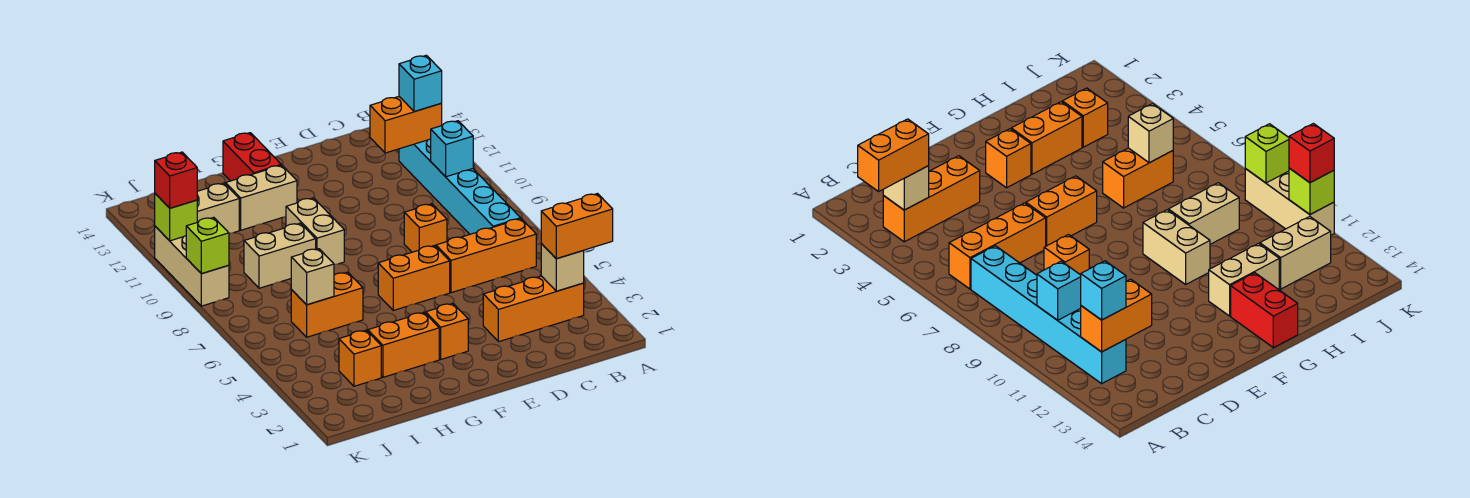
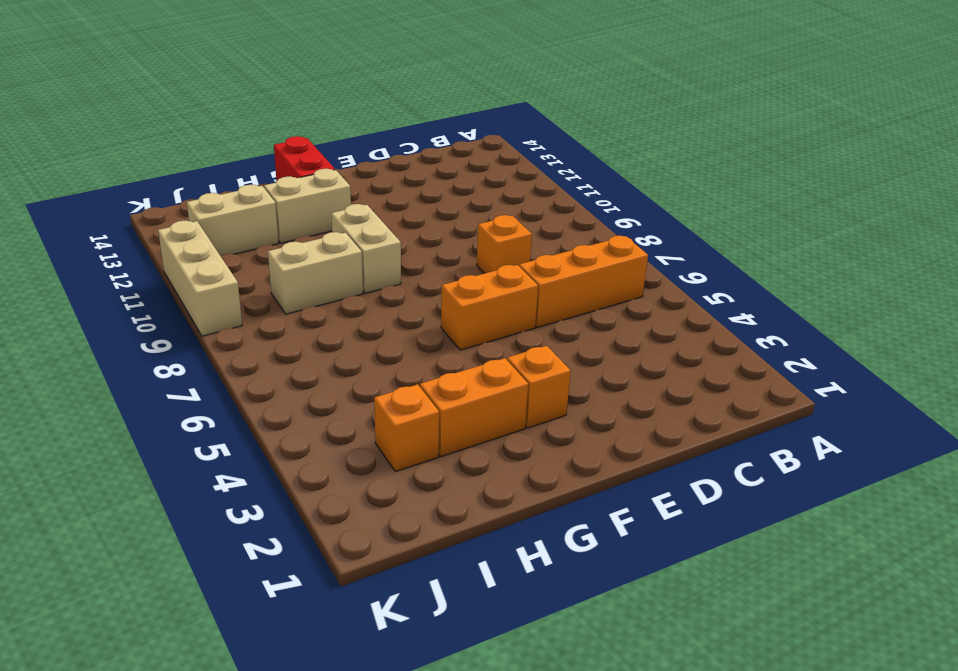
none -> orange brick B3:D3 level 1
none -> cyan brick B7:B12 level 1
none -> orange brick H6:I6 level 1

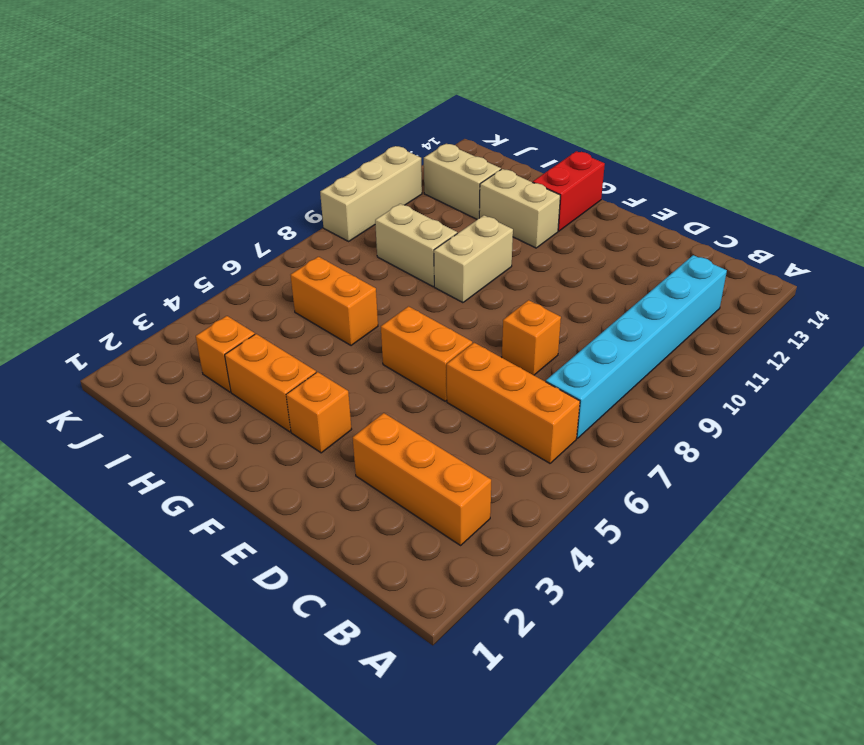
none -> tan brick B3 level 2
none -> cyan brick B10 level 2
none -> orange brick B12:C12 level 2

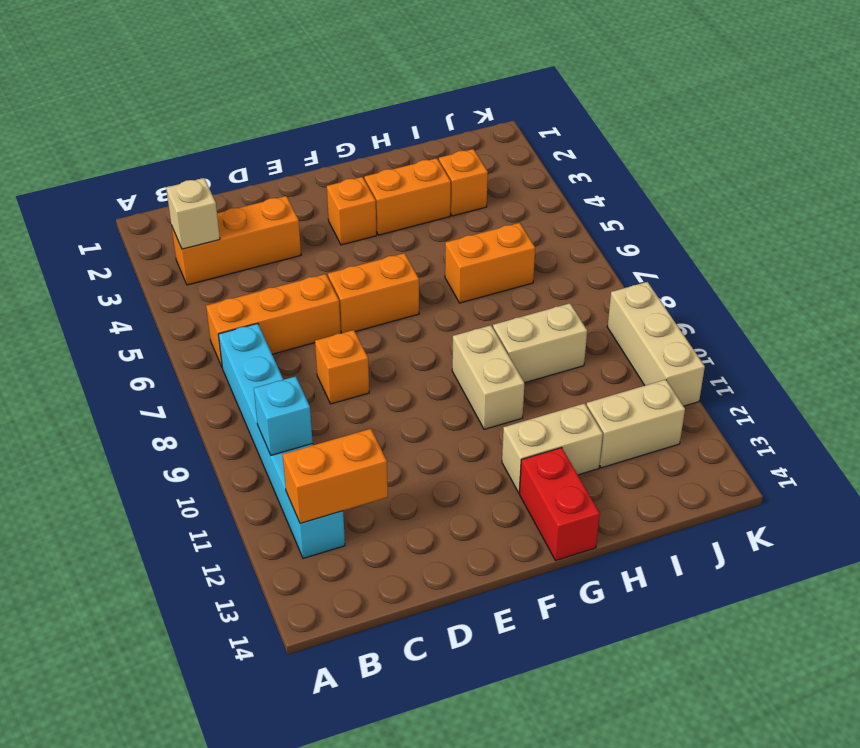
none -> tan brick I6 level 2
none -> lime brick K9 level 2
none -> lime brick K11 level 2

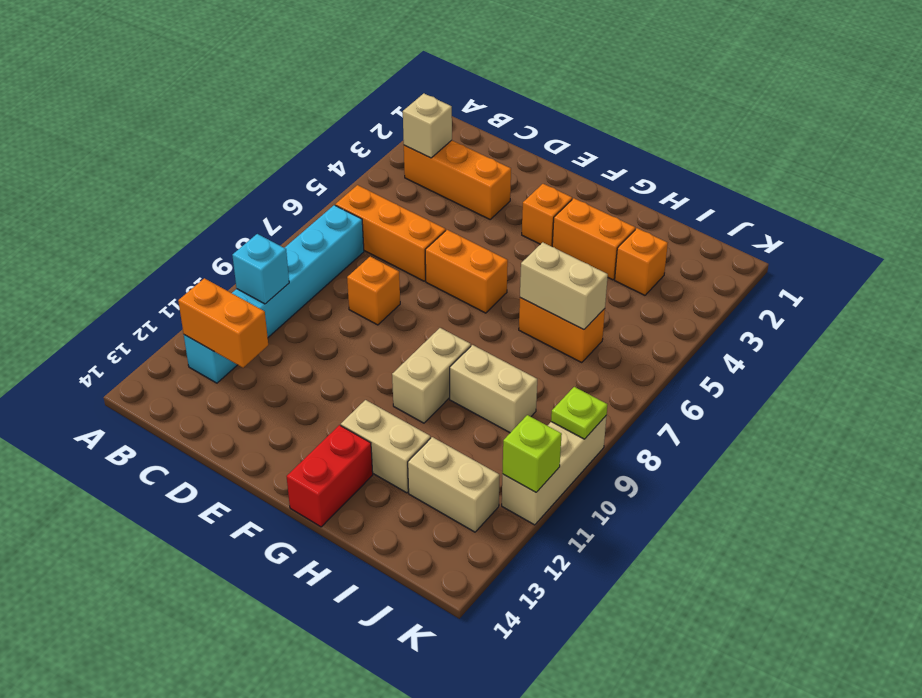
tan brick H6:I6 level 2 -> tan brick I6 level 2
lime plate K9 level 2 -> lime brick K9 level 2
none -> orange brick A3:B3 level 3
none -> cyan brick B12 level 3
none -> red brick K11 level 3

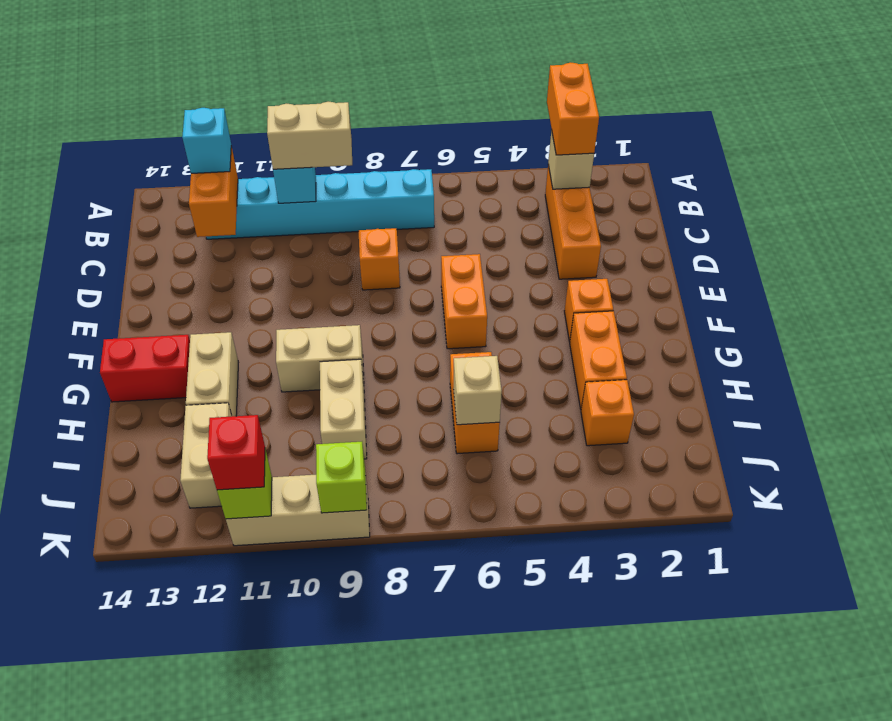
tan brick B9:B10 level 3 -> none
none -> orange brick B6:D6 level 1

